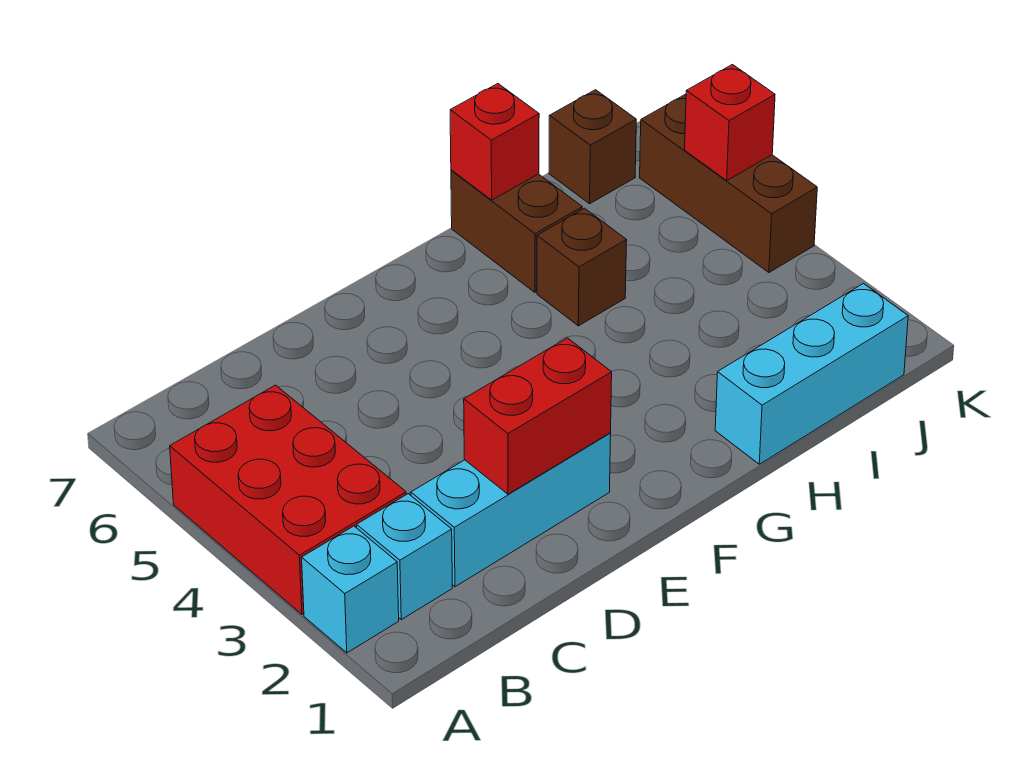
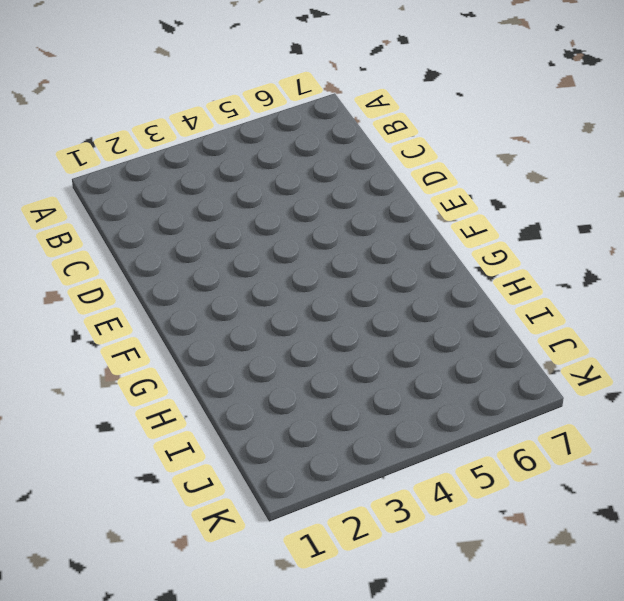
none -> cyan brick A2 level 1
none -> red brick A3:B5 level 1
none -> cyan brick B2 level 1

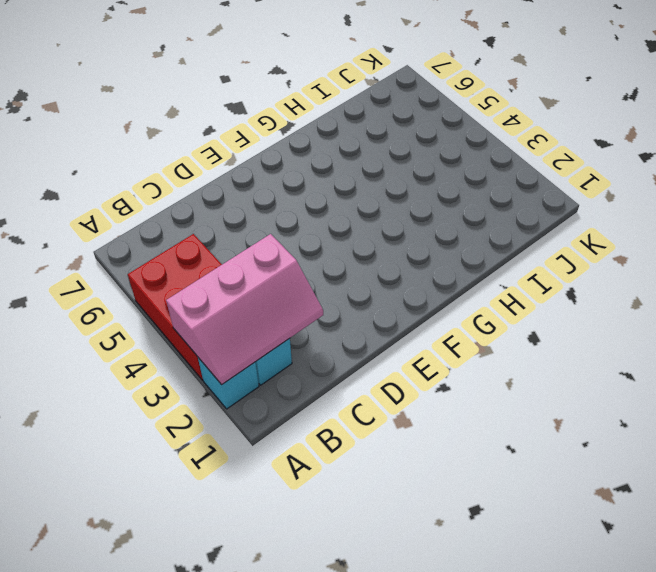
pink slope A2:C3 level 2 top 3 -> none
none -> cyan brick C2:E2 level 1
none -> cyan brick H1:J1 level 1
none -> brown brick H5 level 1

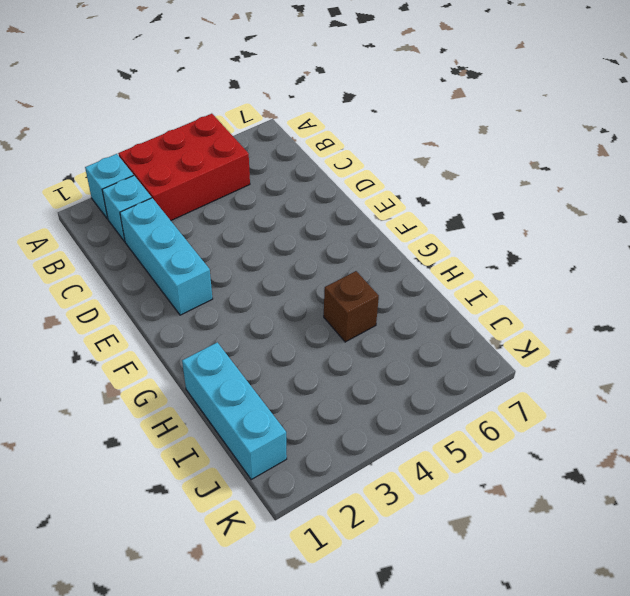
none -> brown brick H6:H7 level 1
none -> brown brick J7 level 1
none -> brown brick K4:K6 level 1

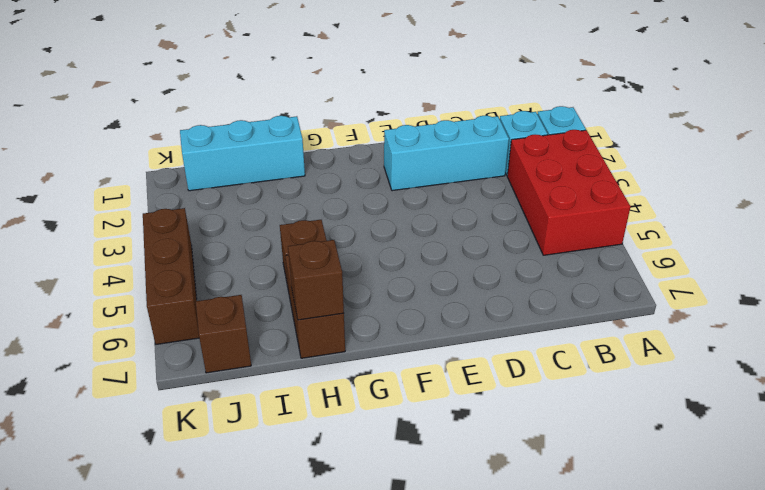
brown brick H7 level 2 -> red brick H7 level 2
none -> red brick D2:E2 level 2
none -> red brick K5 level 2

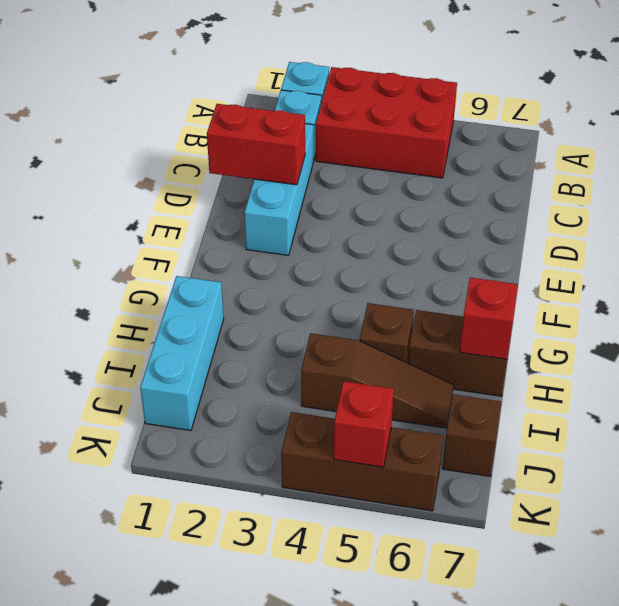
red brick D1:D2 level 2 -> red brick D2:E2 level 2
brown slope I4:I6 level 1 top 4 -> none

